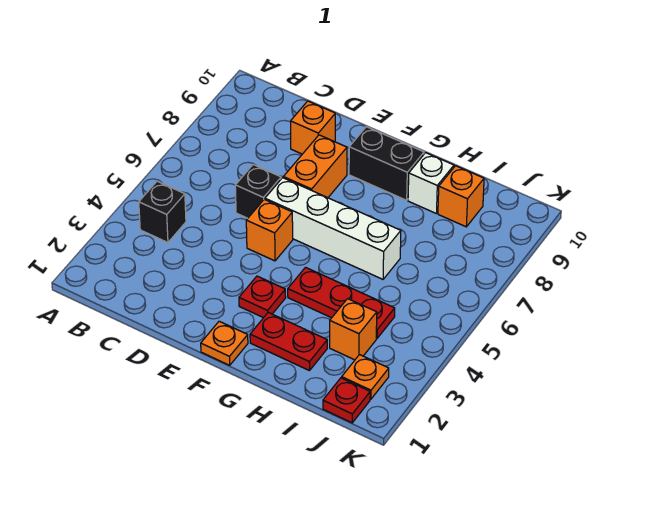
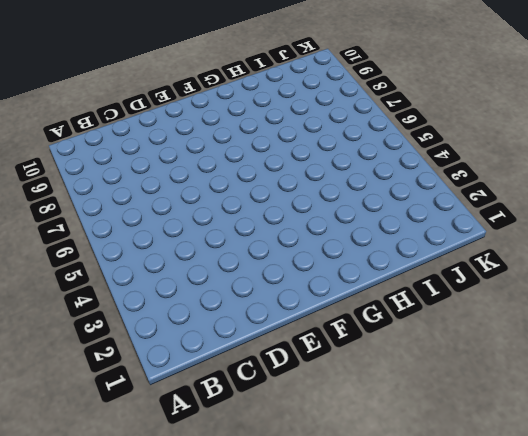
none -> black brick B4 level 1
none -> black brick D6 level 1
none -> orange brick D9 level 1

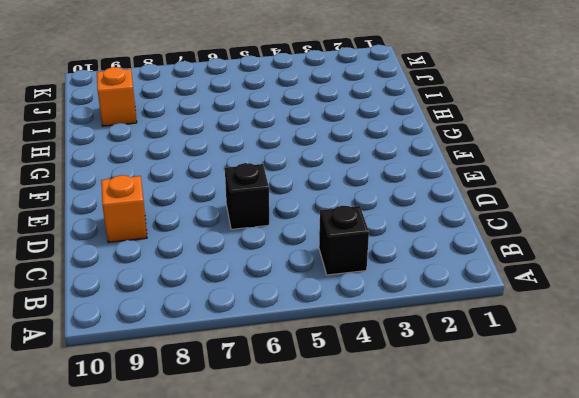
none -> orange brick E5 level 1
none -> white brick E6:H6 level 1
none -> orange brick E7:E8 level 1

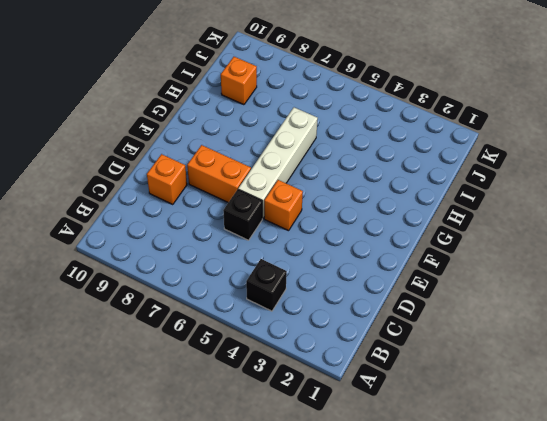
none -> orange plate F1 level 1
none -> red plate F3 level 1
none -> black brick F9:G9 level 1

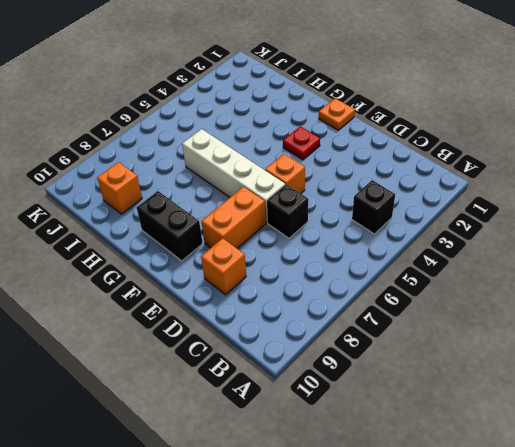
none -> red plate G2:H2 level 1
none -> red plate G4:I4 level 1
none -> white brick H9 level 1

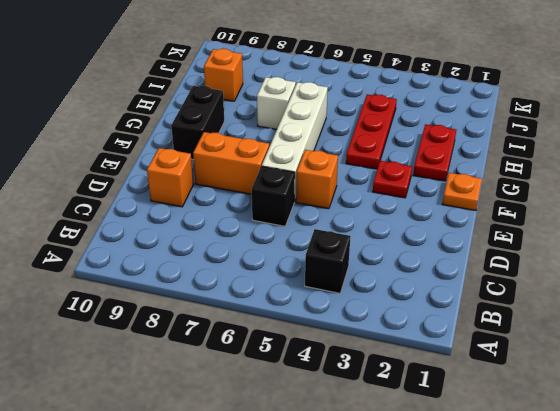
white brick H7 level 1 -> white brick H9 level 1
none -> orange brick I3 level 1
none -> red plate J1 level 1
none -> orange plate J2 level 1

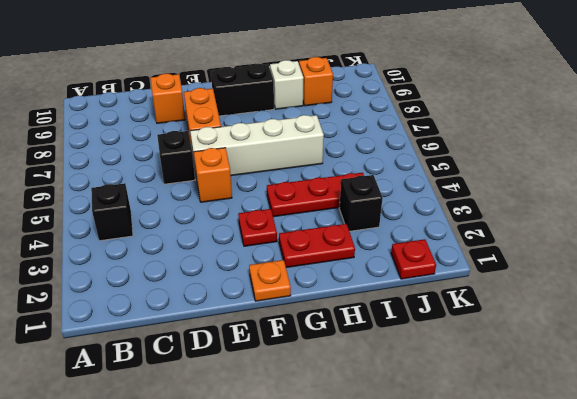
black brick I3 level 1 -> orange brick I3 level 1
none -> orange plate J2 level 1

